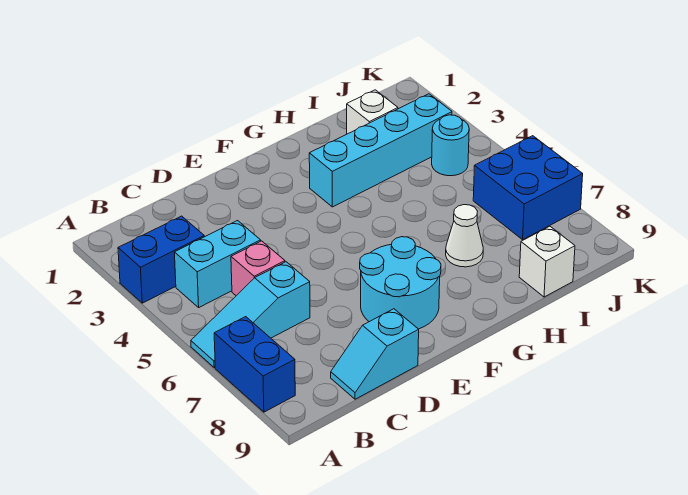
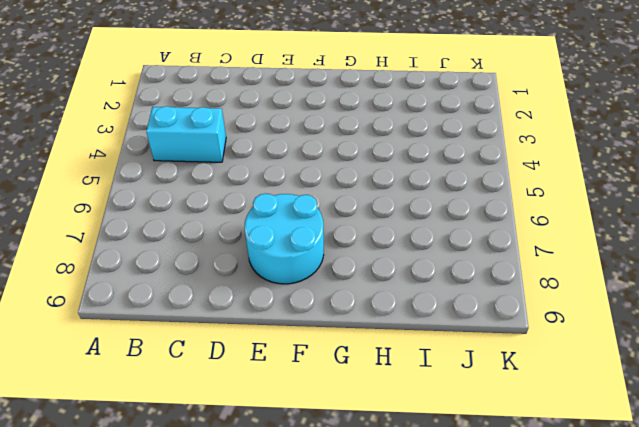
none -> blue brick A3:B3 level 1
none -> cyan slope A6:C6 level 1 top C
none -> blue brick A7:A8 level 1

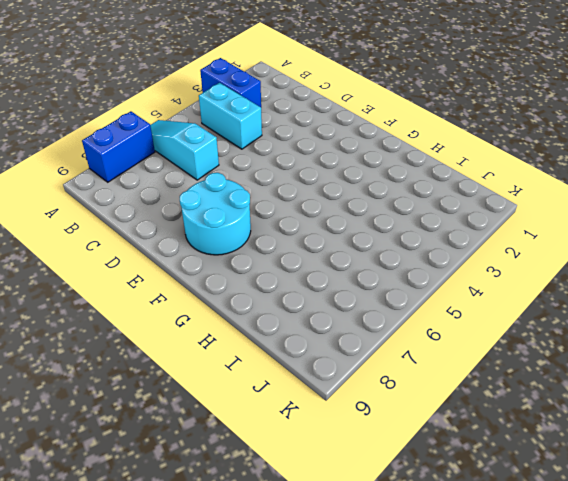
none -> pink brick C5 level 1
none -> cyan slope C9:D9 level 1 top D
none -> cyan brick G3:J3 level 1

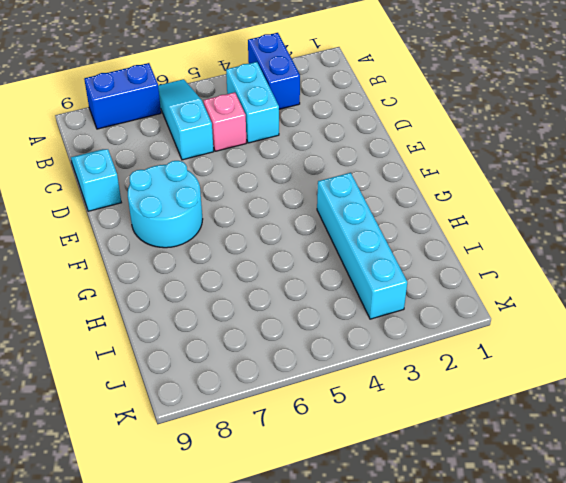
none -> white cone H7 level 1
none -> white brick I2 level 1
none -> white brick I9 level 1

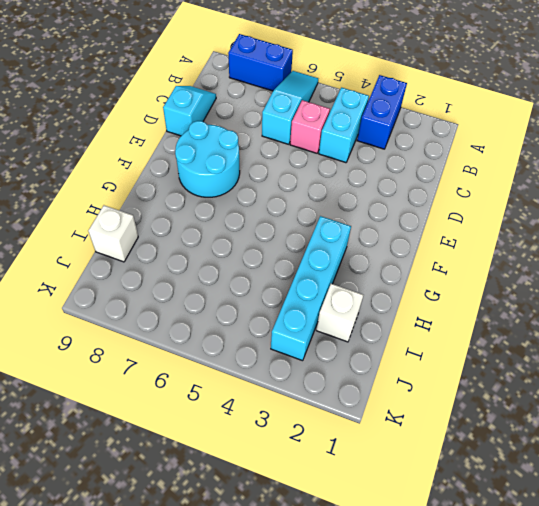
none -> white cone H7 level 1
none -> cyan round brick J4 level 1
none -> blue brick J6:K7 level 1

